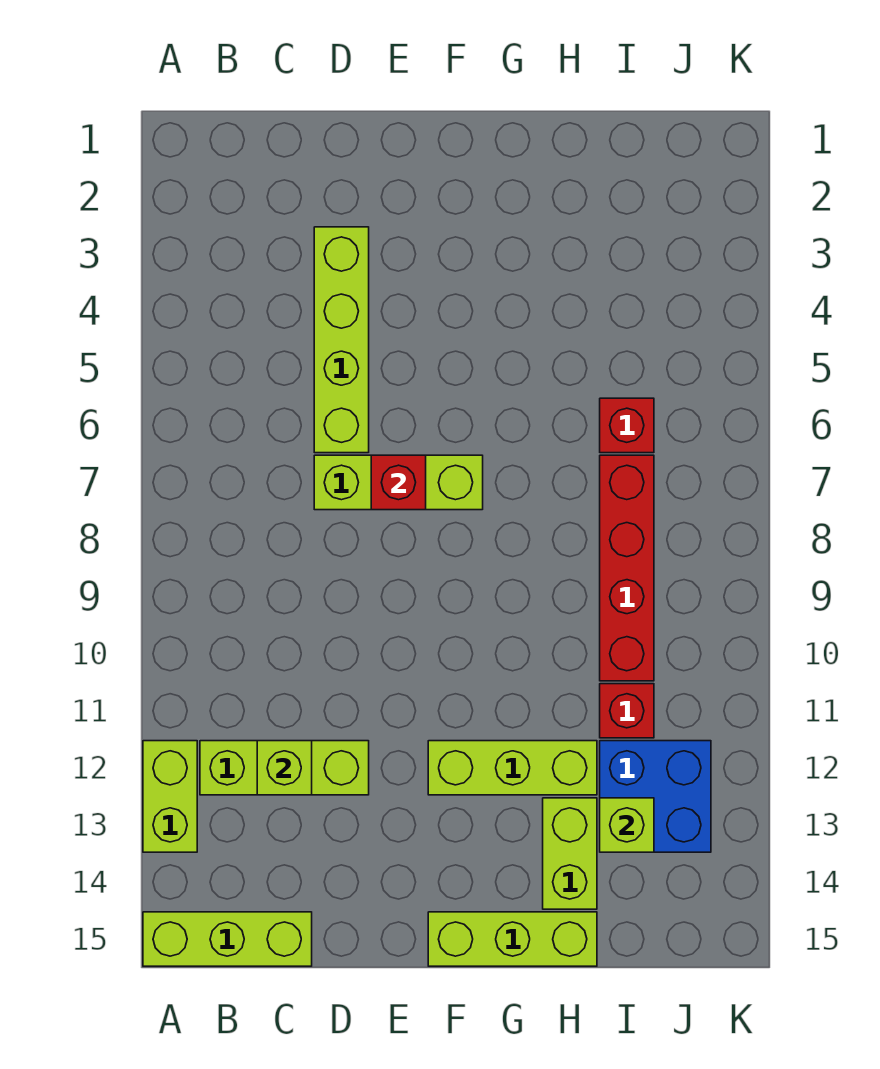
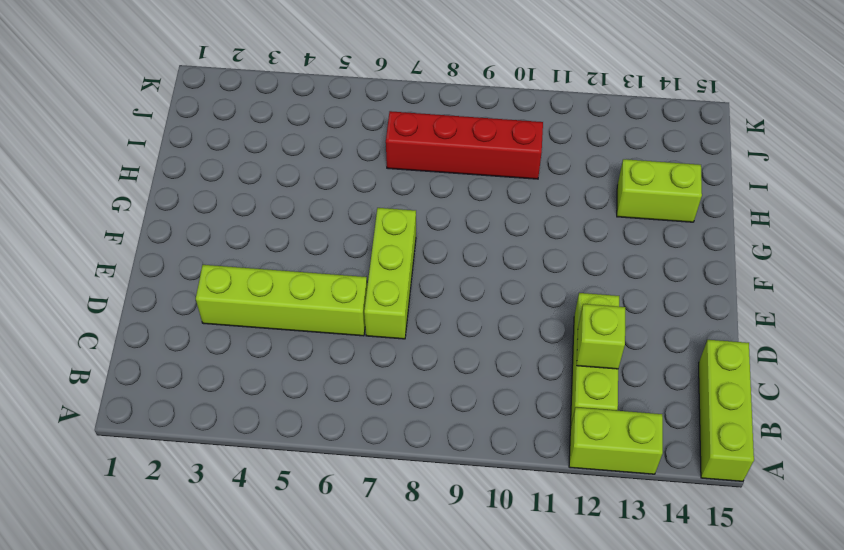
none -> lime brick F12:H12 level 1
none -> lime brick F15:H15 level 1
none -> red brick I6 level 1

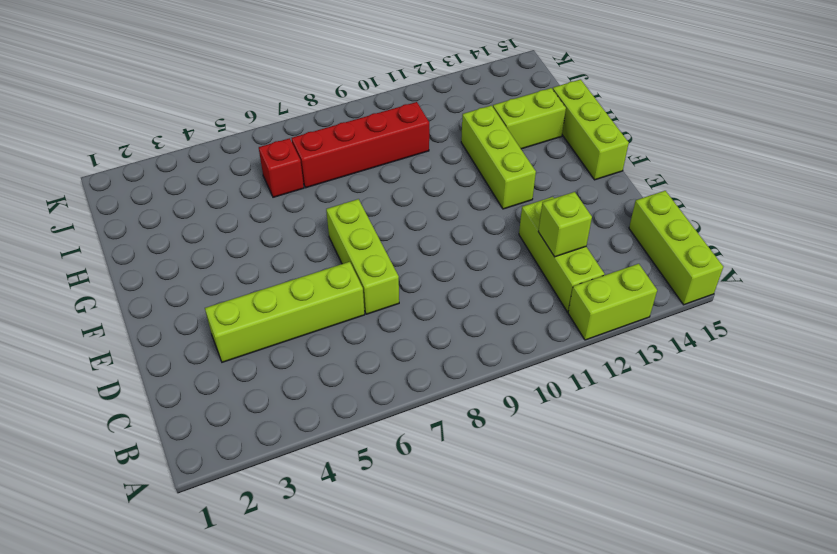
none -> red brick I11 level 1
none -> blue brick I12:J13 level 1
none -> red brick E7 level 2

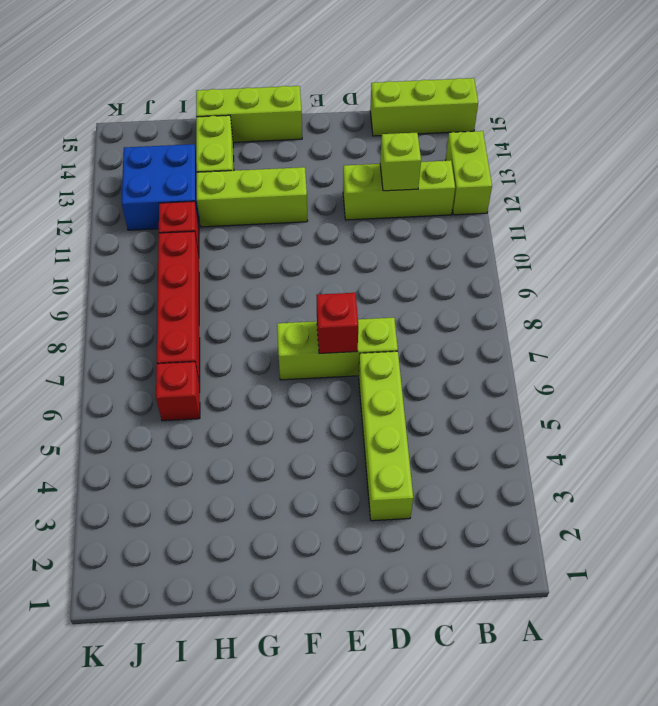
none -> lime brick I13 level 2

